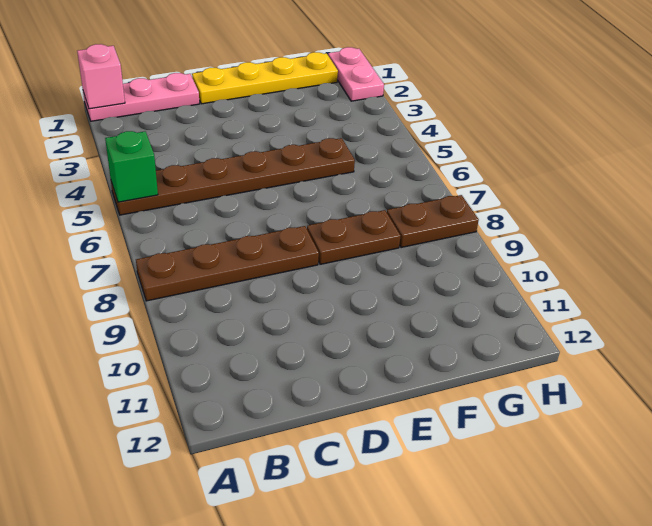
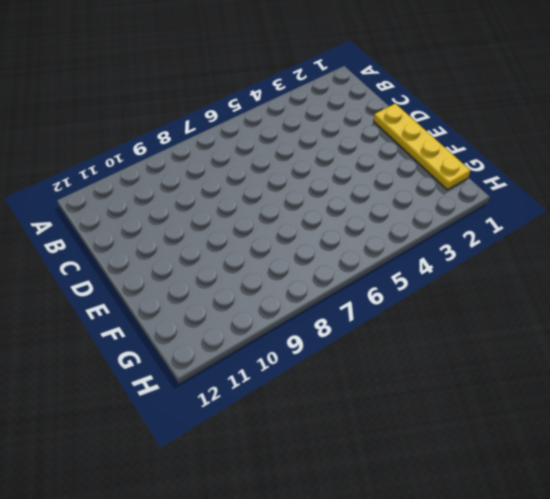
none -> pink plate A1:C1 level 1
none -> brown plate A5:F5 level 1

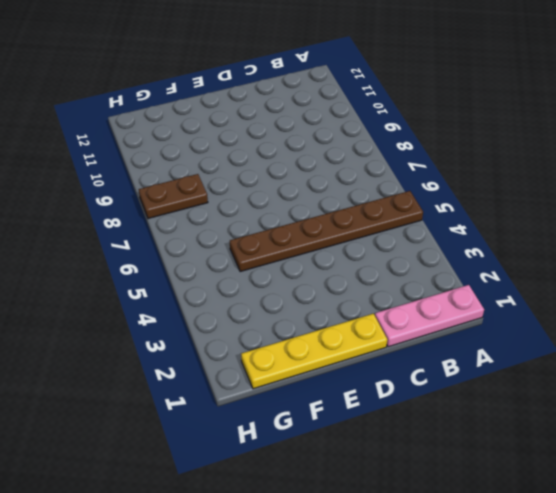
none -> brown plate A8:D8 level 1
none -> brown plate E8:F8 level 1

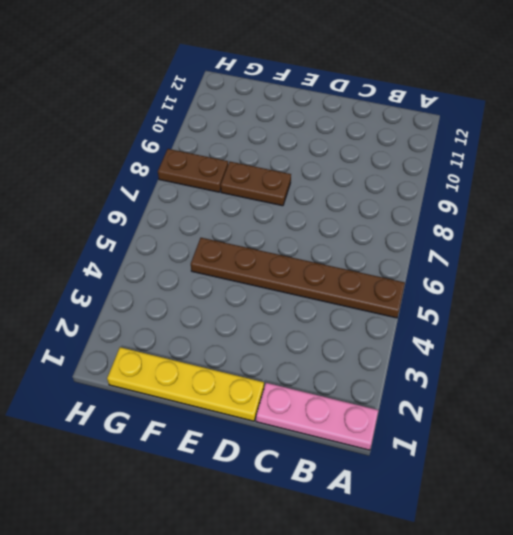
none -> brown plate A8:D8 level 1
none -> pink plate H1:H2 level 1

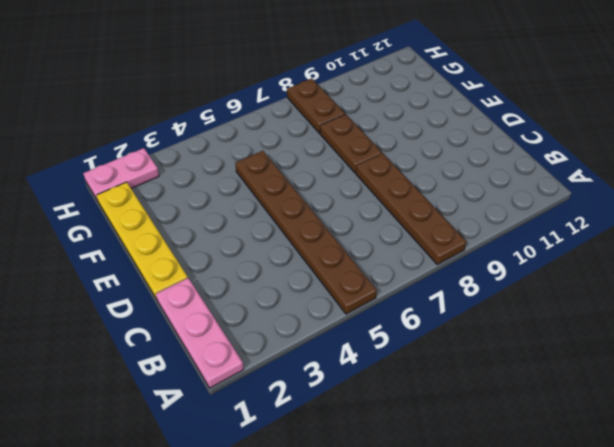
none -> pink brick A1 level 2
none -> green brick A5 level 2

